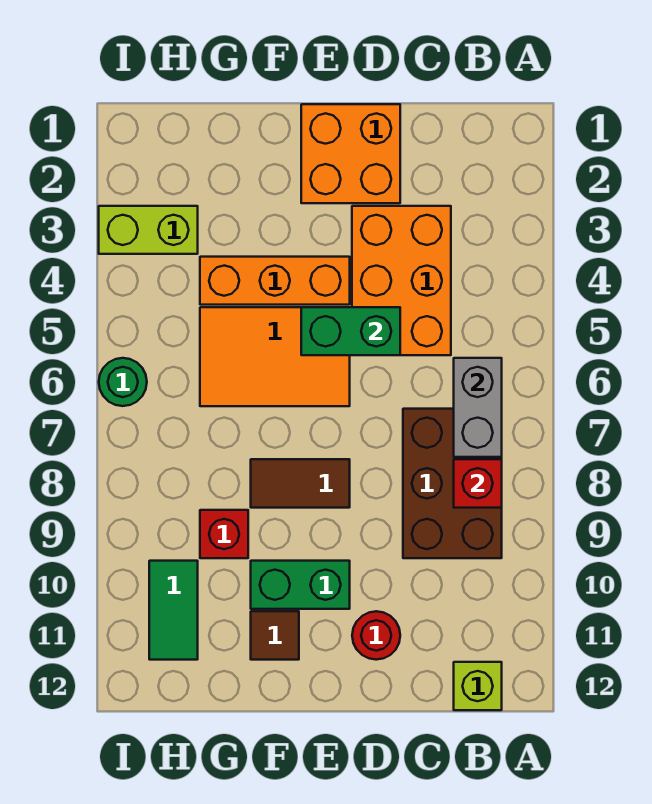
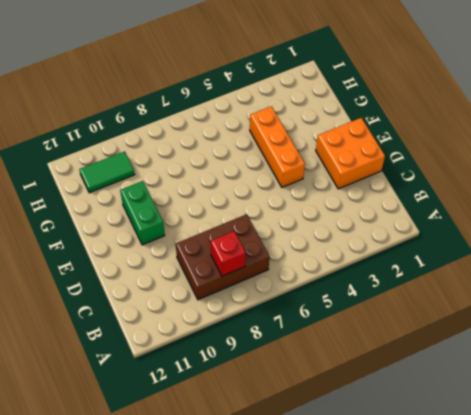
none -> lime brick B12 level 1
none -> orange brick C3:D5 level 1
none -> red round brick D11 level 1

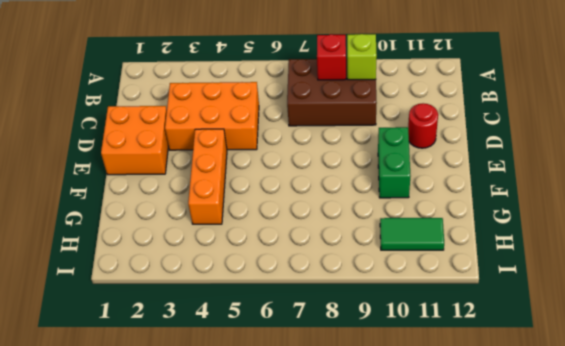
lime brick B9 level 2 -> lime brick B12 level 1
none -> orange tile E5:G6 level 1
none -> brown tile E8:F8 level 1
none -> brown tile F11 level 1

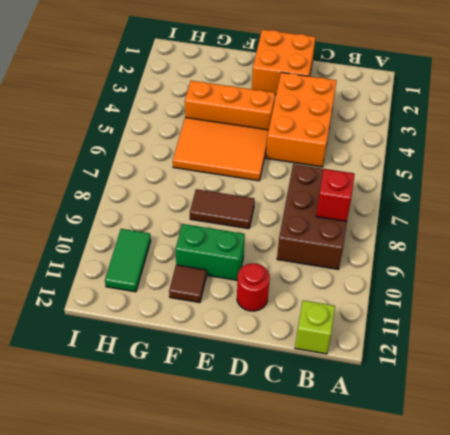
none -> red brick G9 level 1
none -> lime brick H3:I3 level 1
none -> green round brick I6 level 1

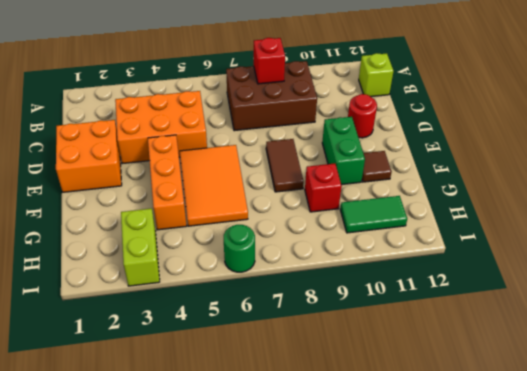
none -> grey brick B6:B7 level 2
none -> green brick D5:E5 level 2

